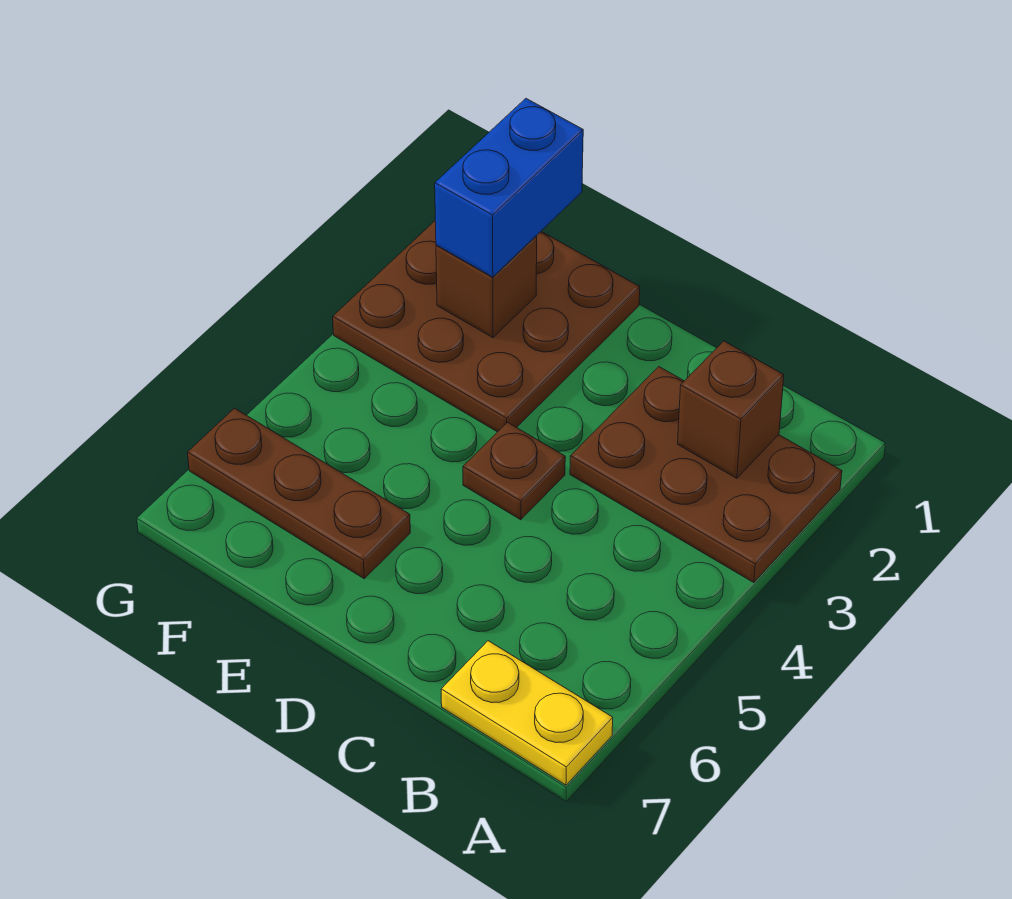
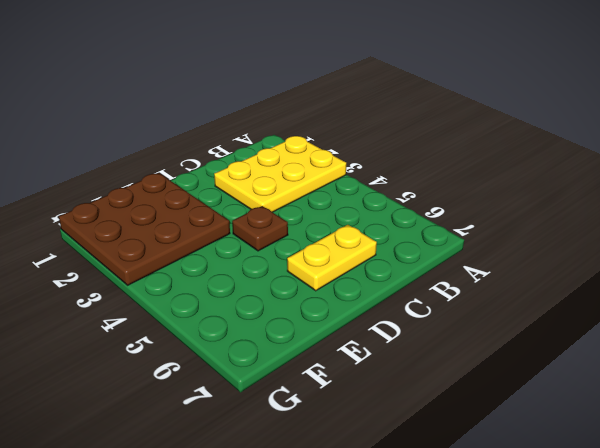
yellow plate A2:C3 level 1 -> brown plate A2:C3 level 1
yellow plate C6:D6 level 1 -> yellow plate A7:B7 level 1
none -> brown plate E6:G6 level 1
none -> brown brick B2 level 2

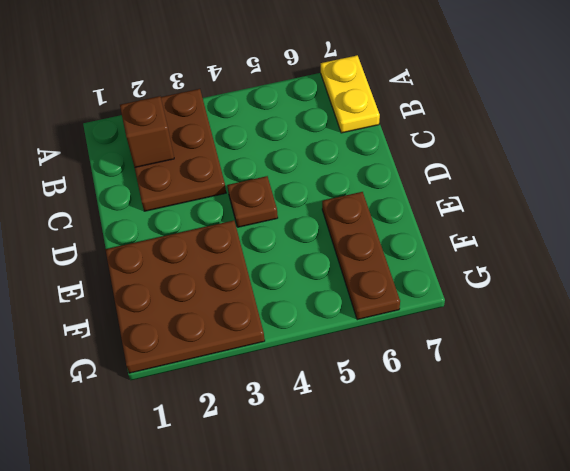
none -> brown brick F2 level 2
none -> blue brick F1:F2 level 3

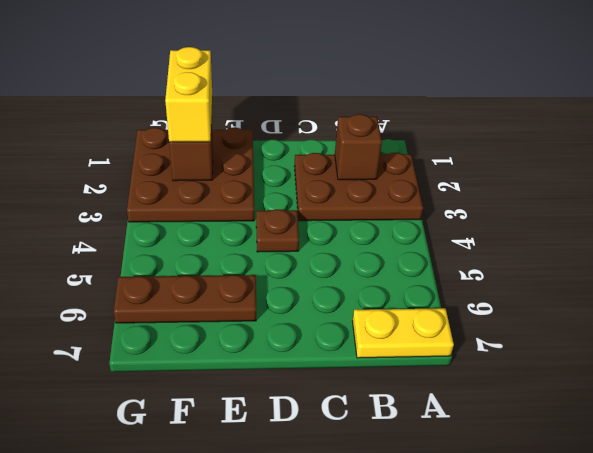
yellow brick F1:F2 level 3 -> blue brick F1:F2 level 3

